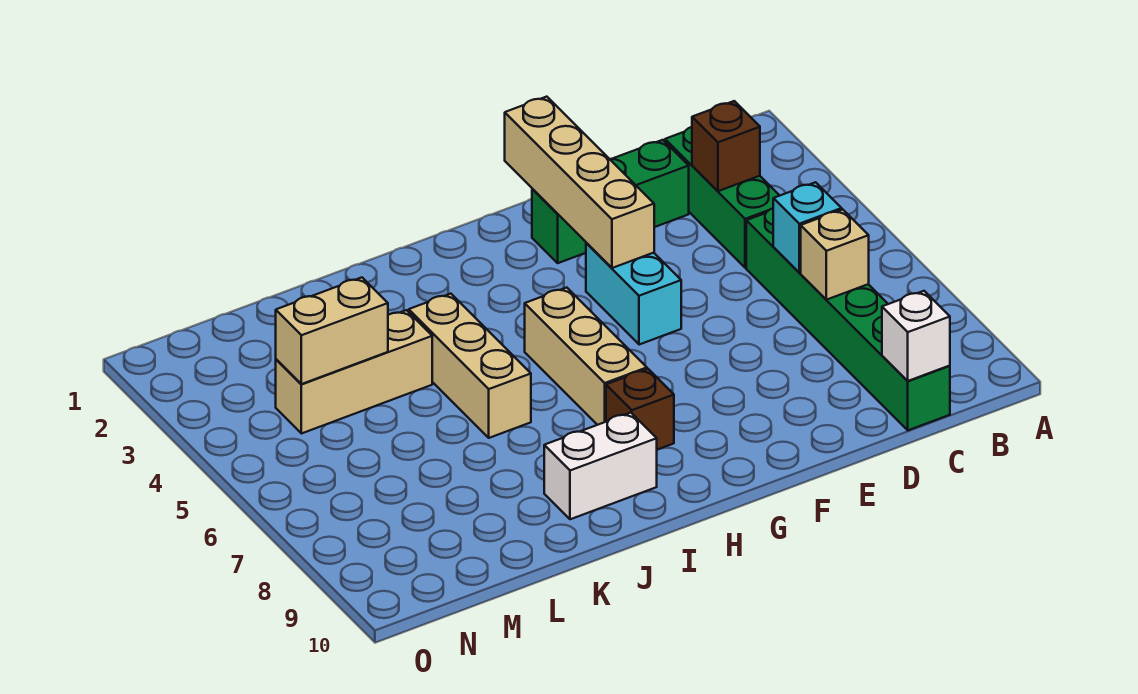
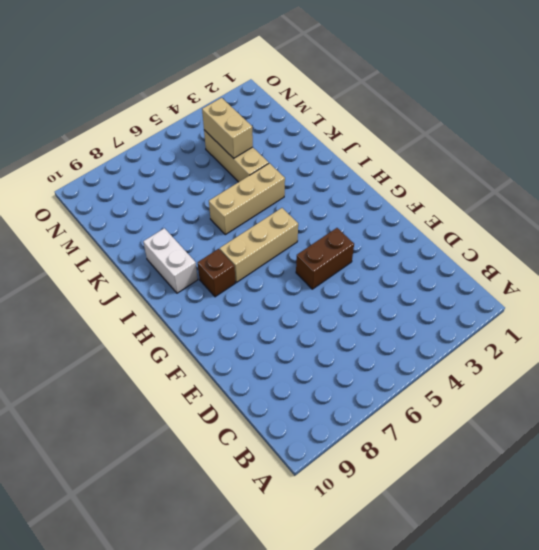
brown brick F4:F5 level 1 -> cyan brick F4:F5 level 1
none -> green brick C2:C4 level 1
none -> green brick C5:C10 level 1
none -> green brick D2:F2 level 1

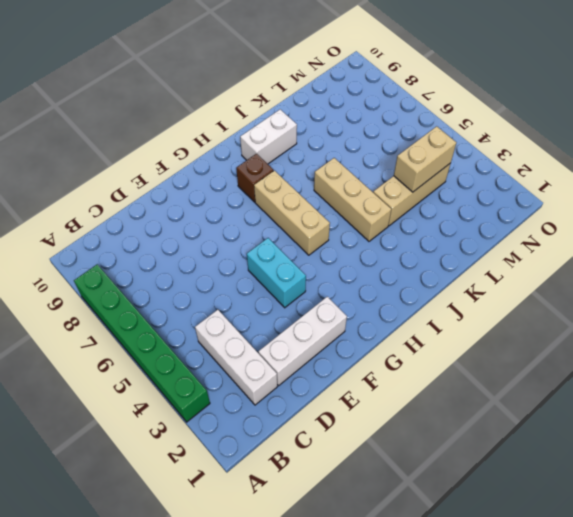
green brick A3:A8 level 1 -> green brick C5:C10 level 1
white brick C2:C4 level 1 -> green brick C2:C4 level 1
white brick D2:F2 level 1 -> green brick D2:F2 level 1
none -> brown brick C3 level 2
none -> cyan brick C6 level 2
none -> tan brick C7 level 2

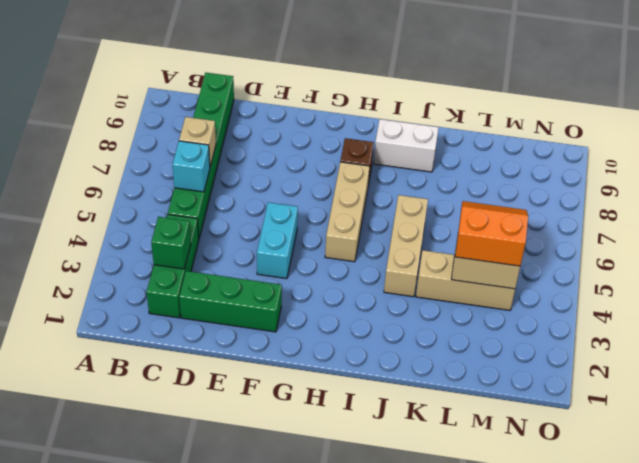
green brick C3 level 2 -> brown brick C3 level 2
orange slope L4:M5 level 3 top 4 -> none
none -> white brick C10 level 2
none -> tan brick F1:F4 level 2

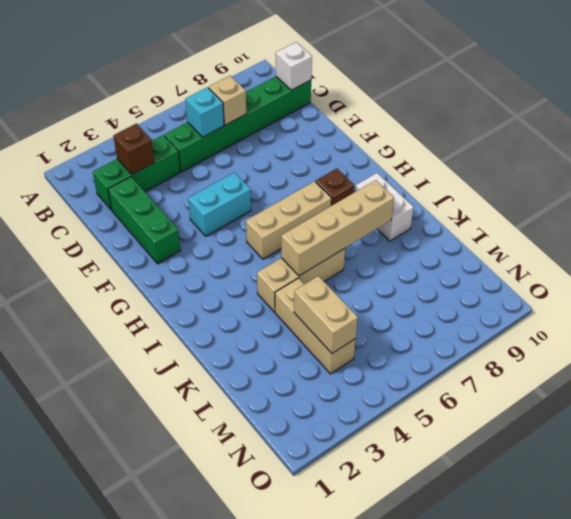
tan brick J5:J8 level 2 -> tan brick F1:F4 level 2

